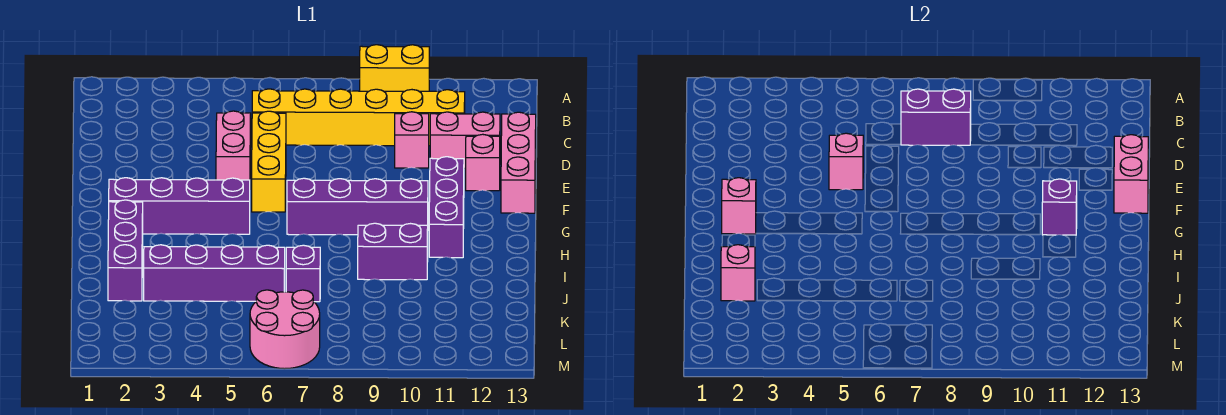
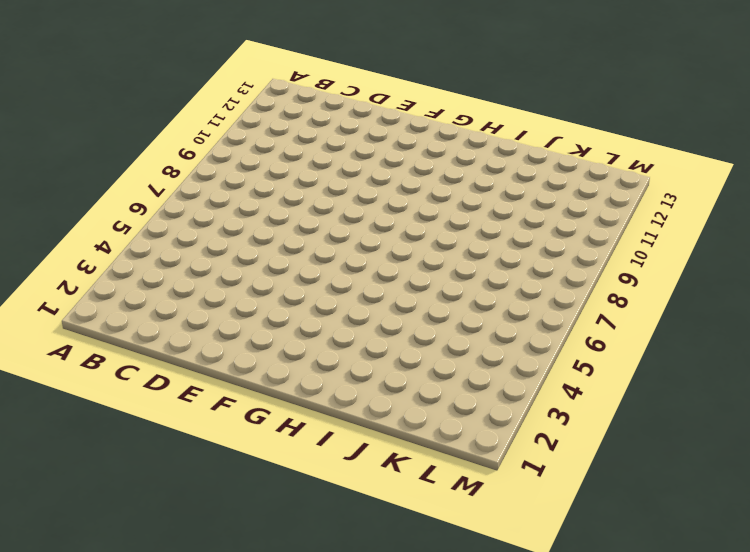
none -> yellow brick A9:A10 level 1
none -> yellow brick C6:C11 level 1
none -> pink brick D5:E5 level 1

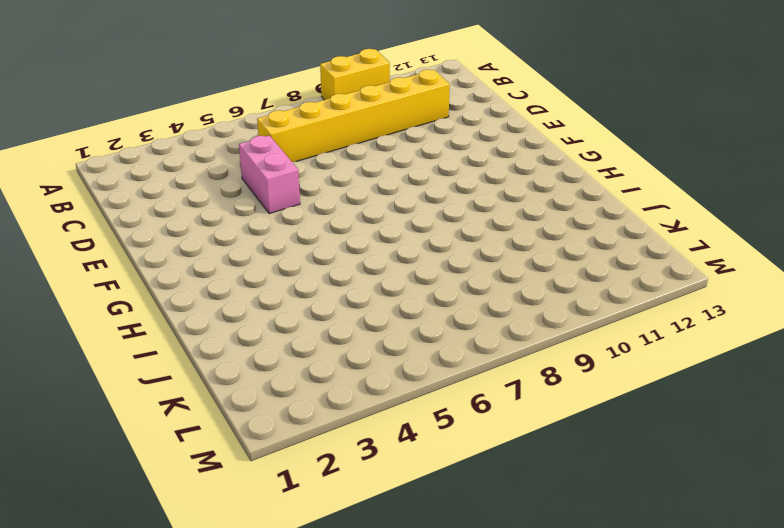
none -> yellow brick D6:F6 level 1
none -> pink brick D10 level 1
none -> pink brick D11:D12 level 1

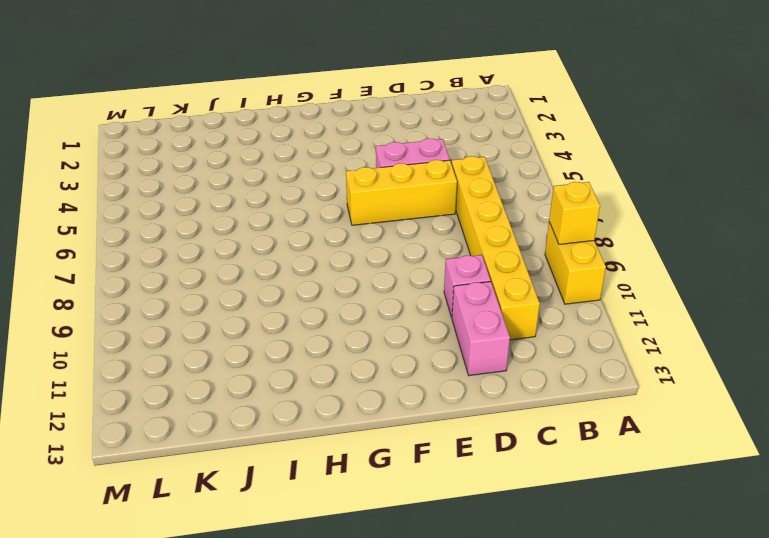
yellow brick A9 level 2 -> none
none -> pink brick D13:F13 level 1
none -> pink brick E12 level 1
none -> purple brick F11:H11 level 1

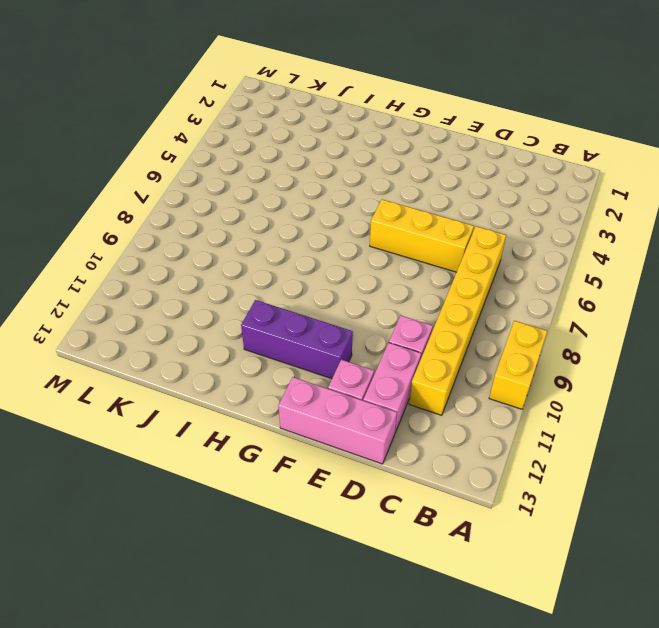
none -> pink brick D5:E5 level 1
none -> purple brick G2:G5 level 1
none -> purple brick G7:G10 level 1

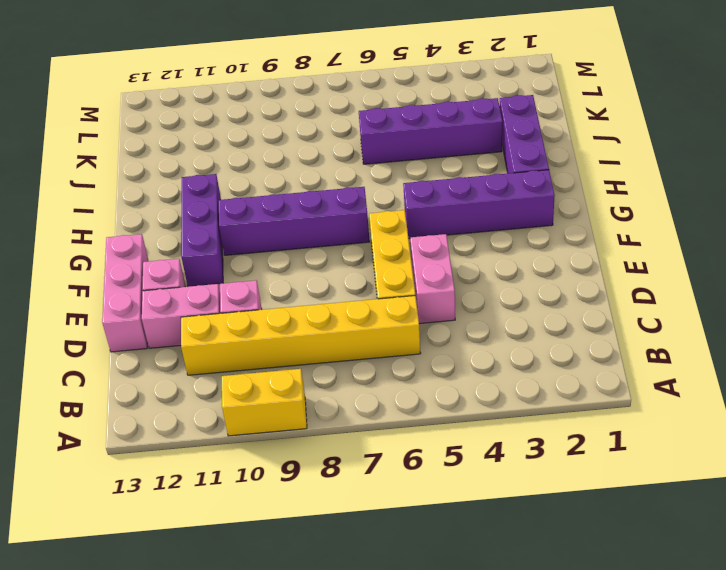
none -> purple brick I9:I10 level 1
none -> purple brick J7 level 1
none -> pink round brick L6:M7 level 1

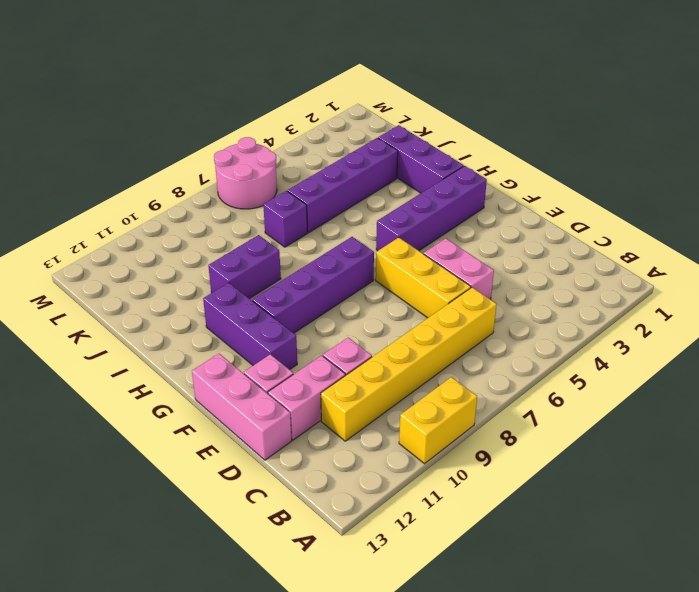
none -> purple brick C7:C8 level 2
none -> pink brick E5 level 2
none -> pink brick E13:F13 level 2

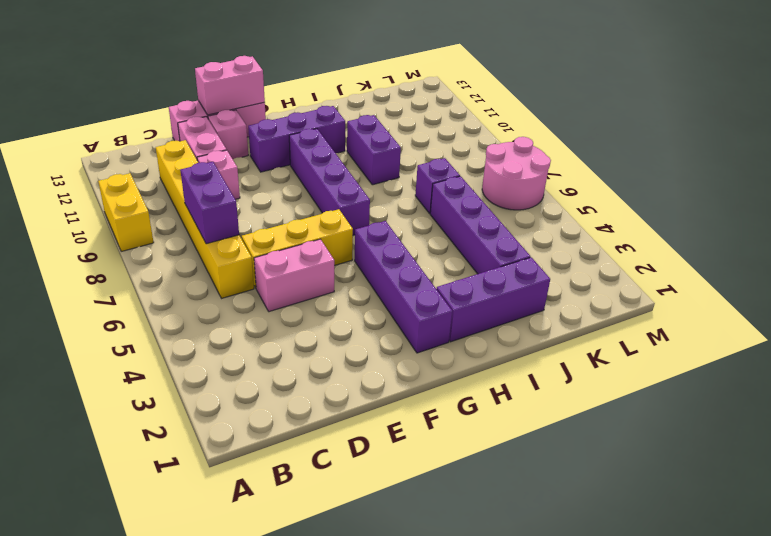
none -> pink brick E5 level 2
none -> pink brick G2 level 2
none -> purple brick G11 level 2

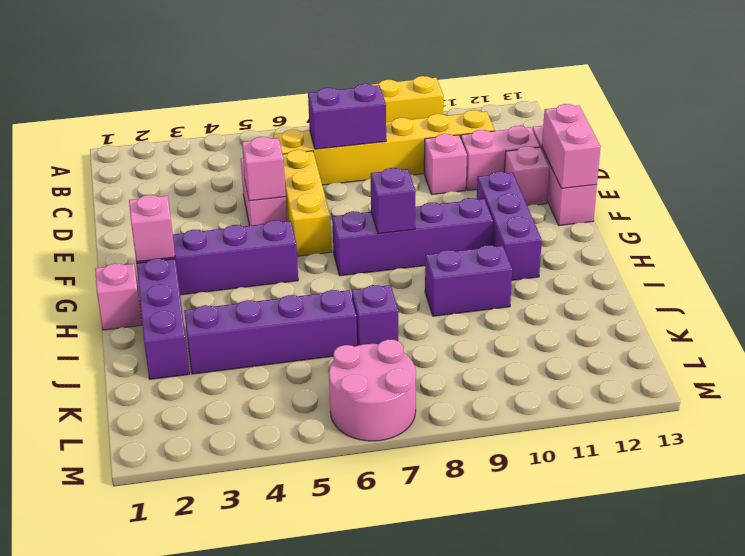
purple brick G8 level 2 -> purple brick G11 level 2
pink brick H1 level 1 -> pink brick J2 level 2

